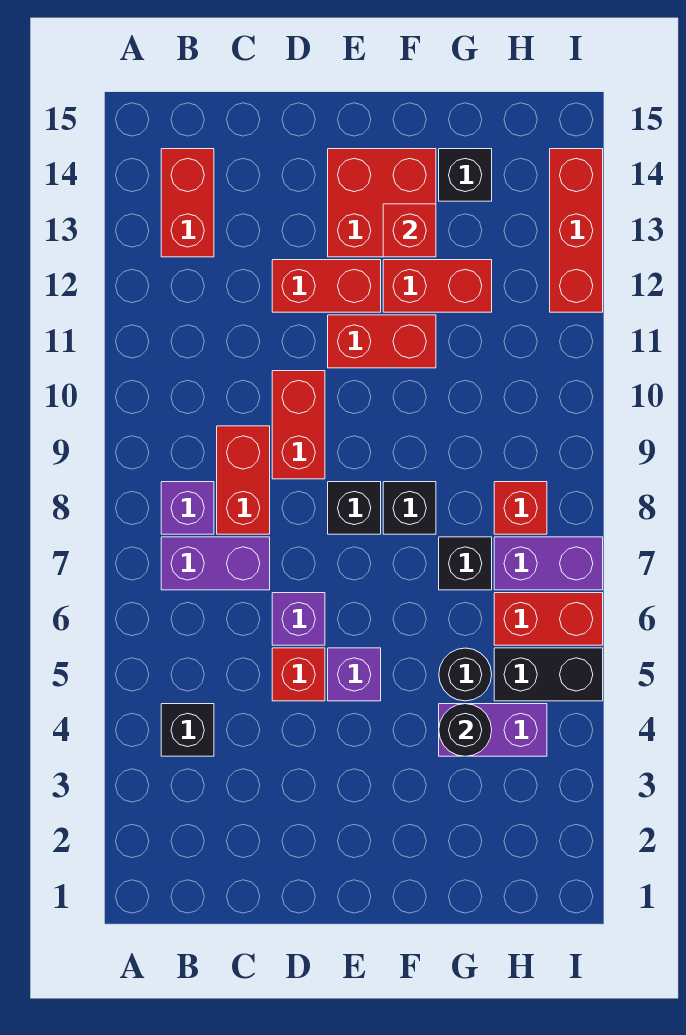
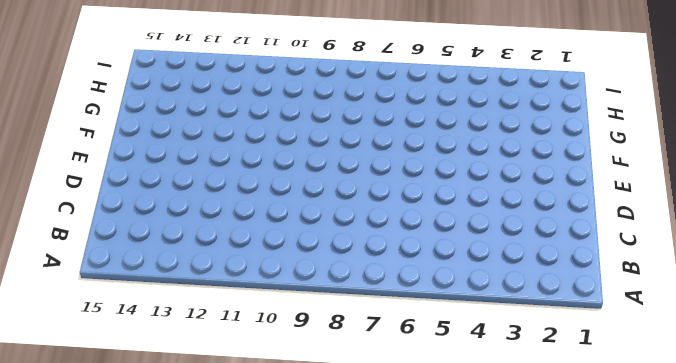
none -> black brick B4 level 1
none -> purple brick B7:C7 level 1
none -> purple brick B8 level 1

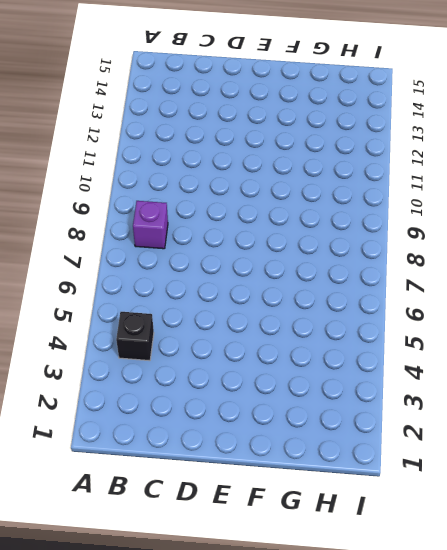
none -> purple brick B7:C7 level 1
none -> red brick B13:B14 level 1
none -> red brick C8:C9 level 1

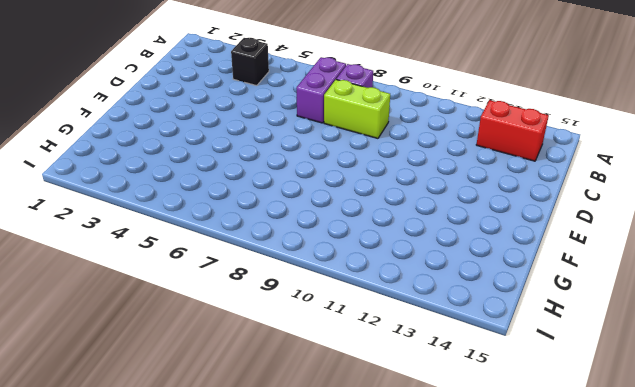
lime brick C8:C9 level 1 -> red brick C8:C9 level 1
none -> red brick D5 level 1
none -> purple brick D6 level 1
none -> red brick D9:D10 level 1

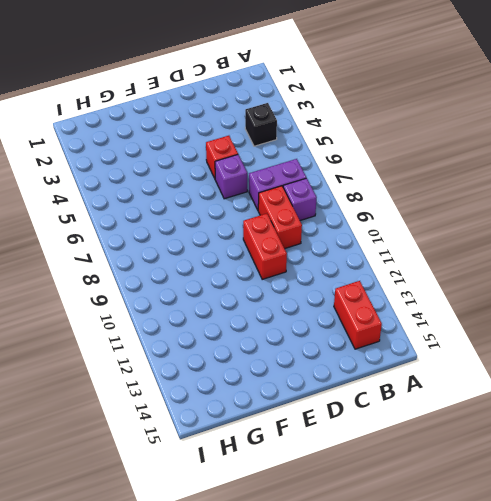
none -> red brick D12:E12 level 1
none -> purple brick E5 level 1
none -> black brick E8 level 1

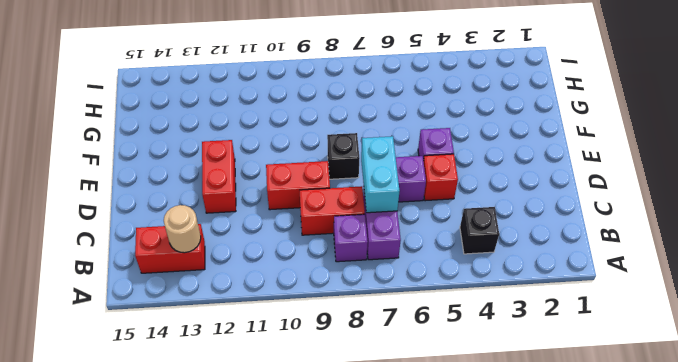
tan round brick B13 level 2 -> none
cyan brick C7:D7 level 2 -> none
none -> red brick E11:F11 level 1
none -> red brick E13:F14 level 1
none -> black brick F8 level 1

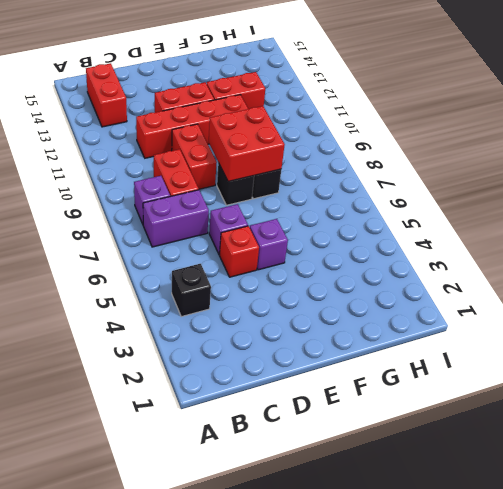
red brick C11:F11 level 1 -> red brick E11:F11 level 1
red brick E8:F9 level 2 -> red brick E13:F14 level 1
none -> purple brick G4:H4 level 1
none -> black round brick G5 level 1
none -> black brick G7 level 1

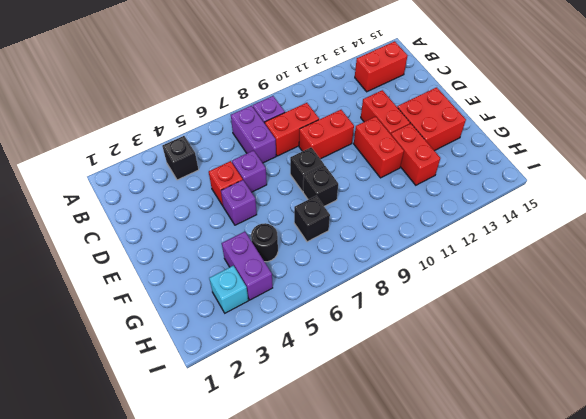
cyan brick H3 level 1 -> none
none -> black brick G14 level 1
none -> black brick H5:I5 level 1
none -> red brick H6:I6 level 1

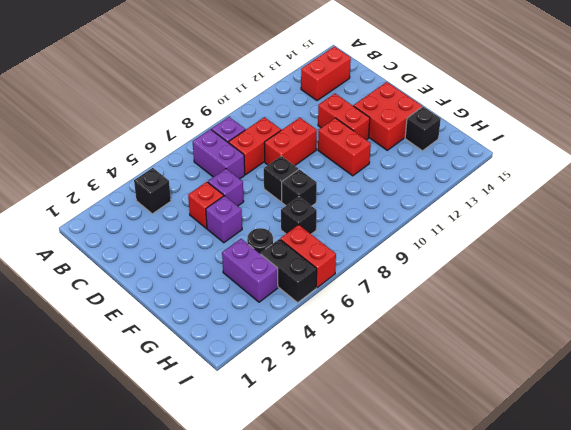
none -> red brick F12:G12 level 1
none -> purple brick H7:I7 level 1
none -> red brick H8 level 1

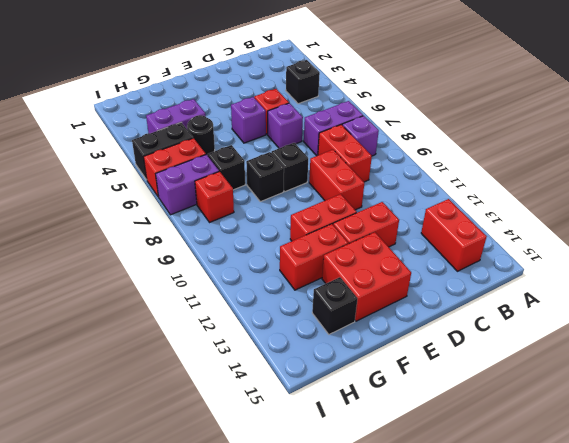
none -> red brick I12:I14 level 1
none -> red brick F13 level 2
none -> black round brick G4 level 2

